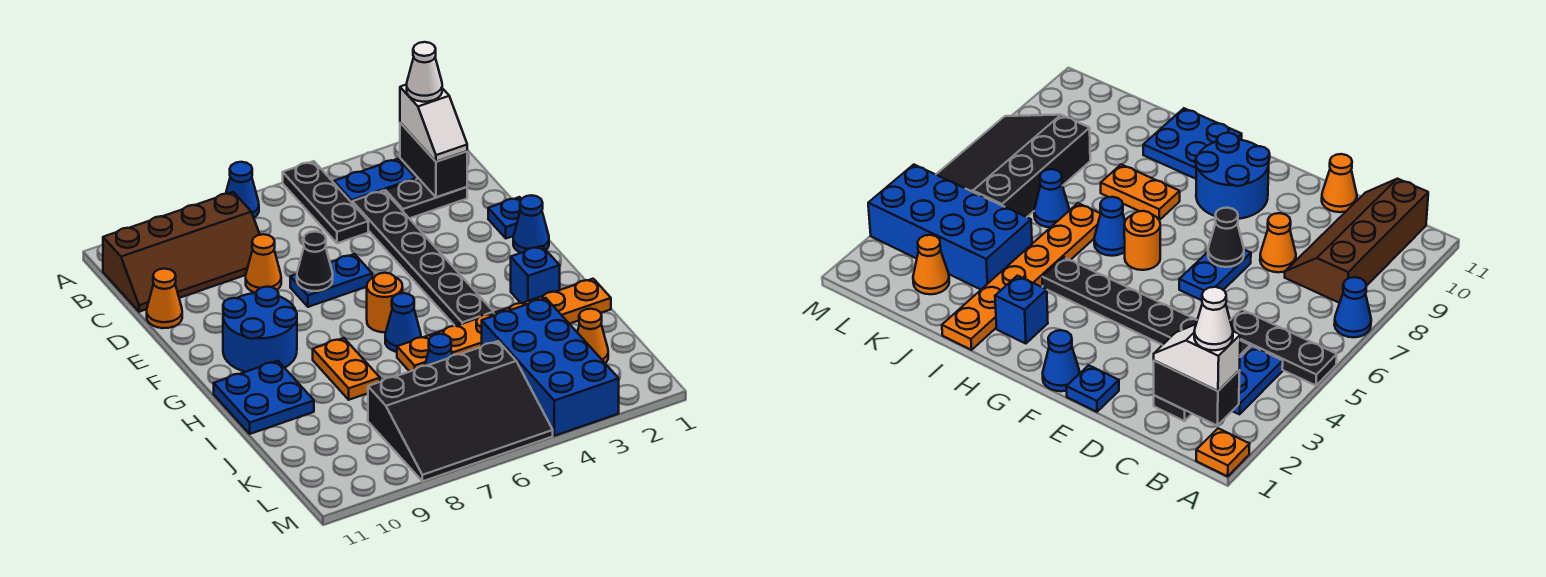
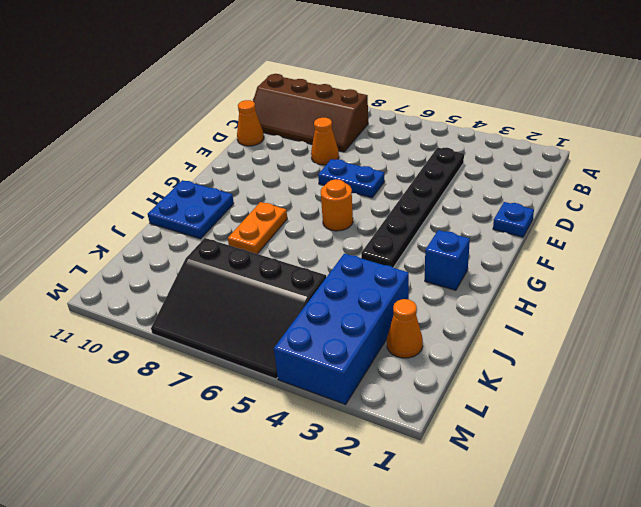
none -> orange plate A1 level 1
none -> black plate A5:C5 level 1
none -> blue cone A7 level 1

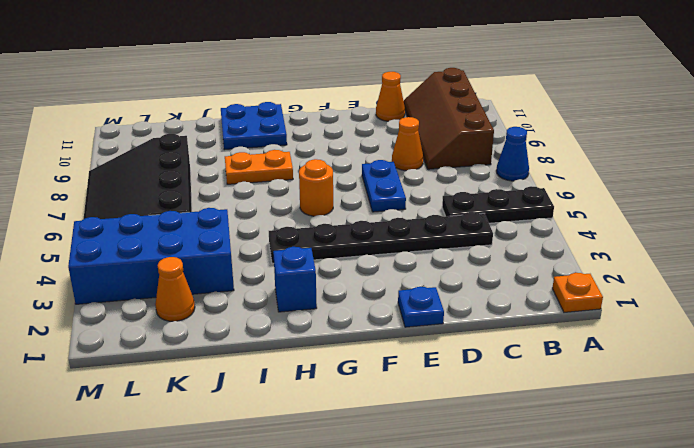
none -> blue plate B3:B4 level 1
none -> black plate C2:C3 level 1
none -> blue cone F1 level 1

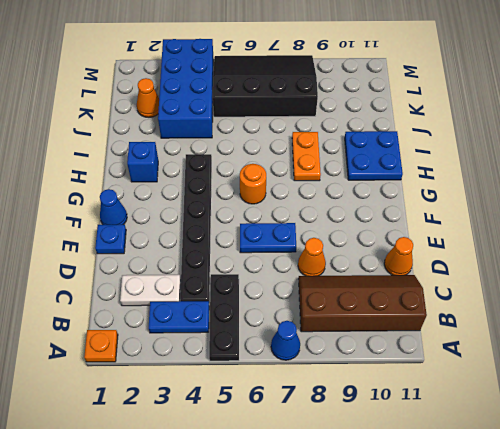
white plate C2:C3 level 1 -> black plate C2:C3 level 1
none -> blue round brick F9:G10 level 1
none -> blue cone H6 level 1
none -> orange plate I1:I6 level 1

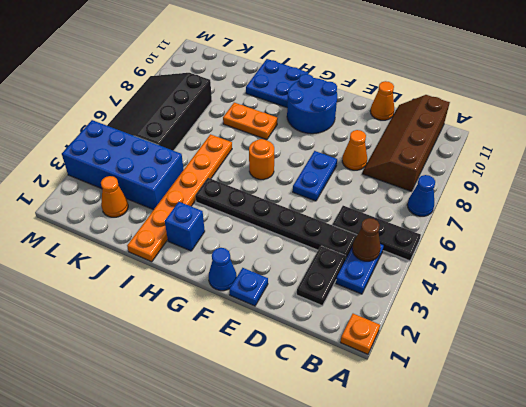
brown cone B4 level 2 -> none
none -> blue cone H6 level 1
none -> blue cone J6 level 1
none -> black brick B2:C2 level 2

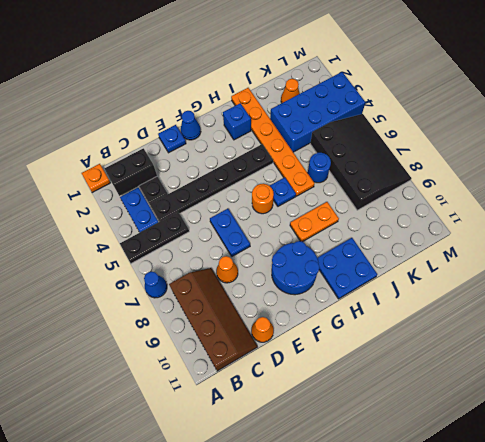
blue plate H6 level 1 -> blue cone H6 level 1
blue round brick J6 level 1 -> blue cone J6 level 1
none -> black cone E7 level 2
none -> white slope B2:C2 level 3 top B
none -> white cone B2 level 4

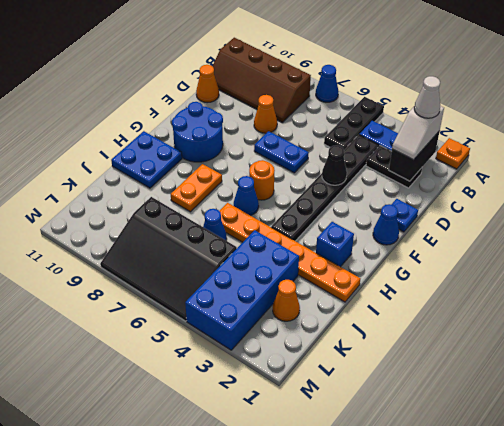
black cone E4 level 2 -> black cone E7 level 2

